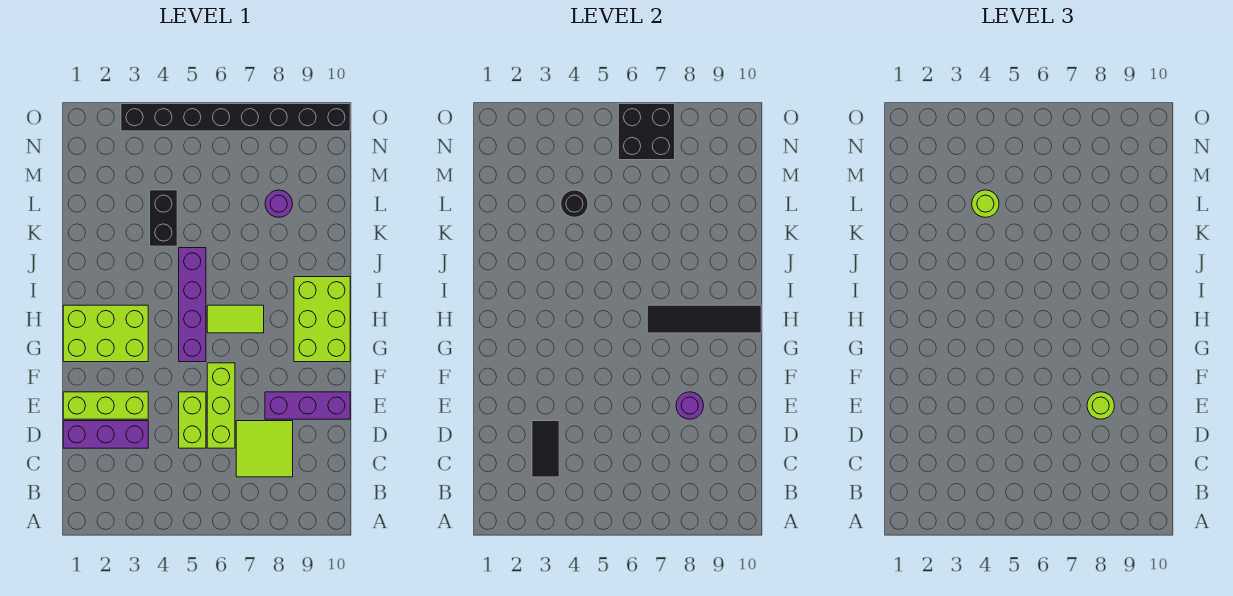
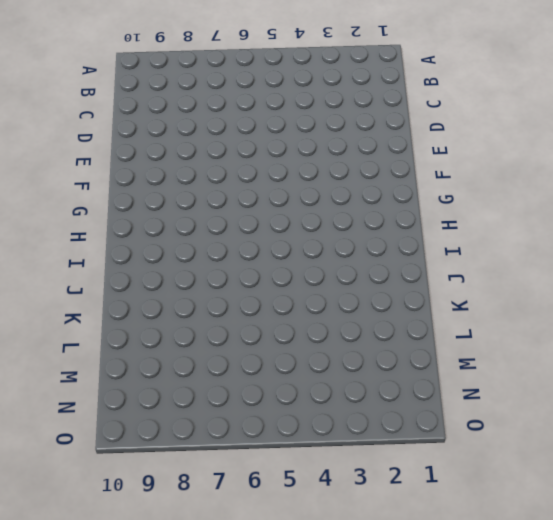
none -> lime tile C7:D8 level 1
none -> purple brick D1:D3 level 1
none -> lime brick D5:E5 level 1

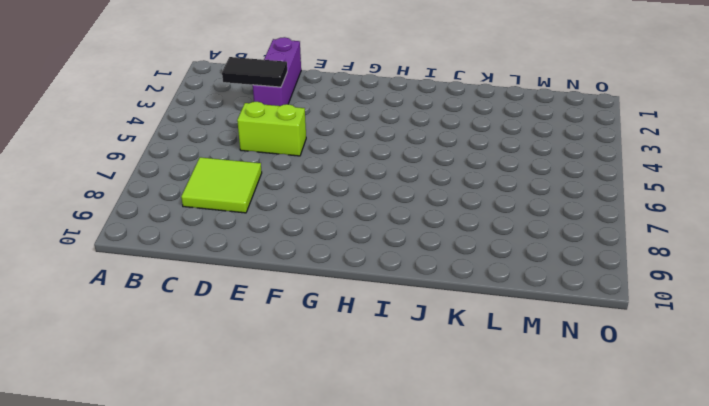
none -> lime brick D6:F6 level 1
none -> lime brick E1:E3 level 1
none -> purple brick E8:E10 level 1

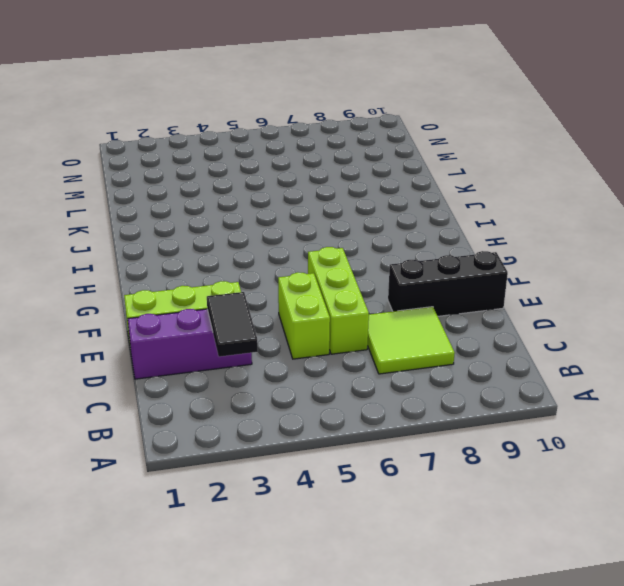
black brick E8:E10 level 1 -> purple brick E8:E10 level 1
none -> lime brick G1:H3 level 1
none -> purple brick G5:J5 level 1
none -> lime brick G9:I10 level 1

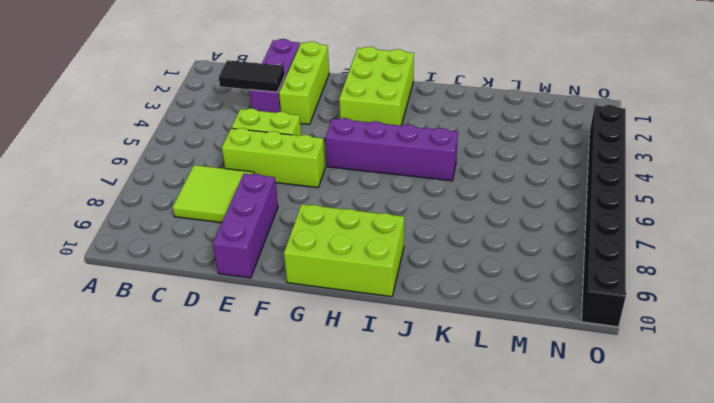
none -> lime tile H6:H7 level 1
none -> black brick K4:L4 level 1
none -> purple round brick L8 level 1

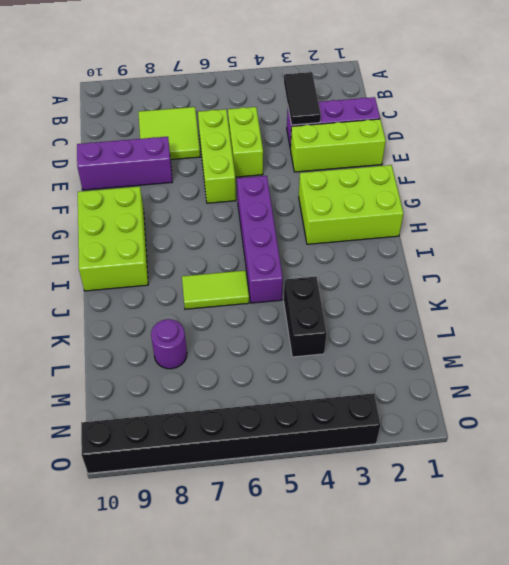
lime tile J6:J7 level 1 -> lime tile H6:H7 level 1
none -> purple round brick E8 level 2
none -> black tile H7:H10 level 2
none -> black round brick L4 level 2

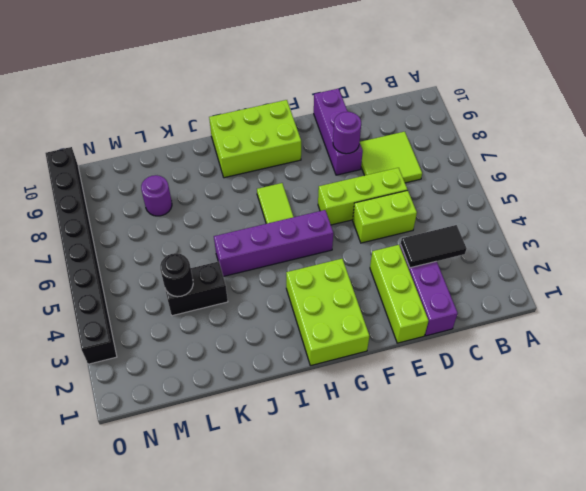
none -> black tile H7:H10 level 2
none -> black brick N6:O7 level 2
none -> lime round brick E8 level 3

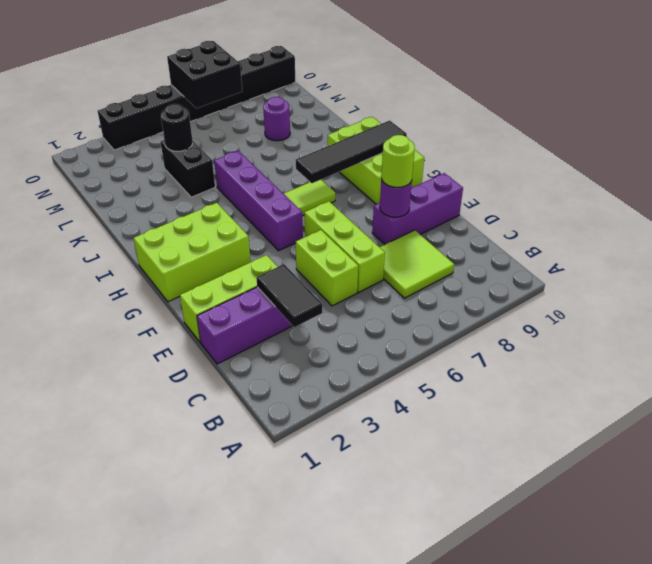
none -> lime round brick L4 level 3

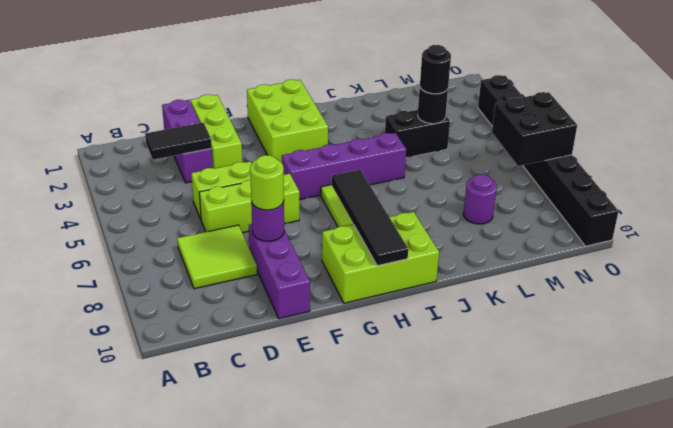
black round brick L4 level 3 -> lime round brick L4 level 3

